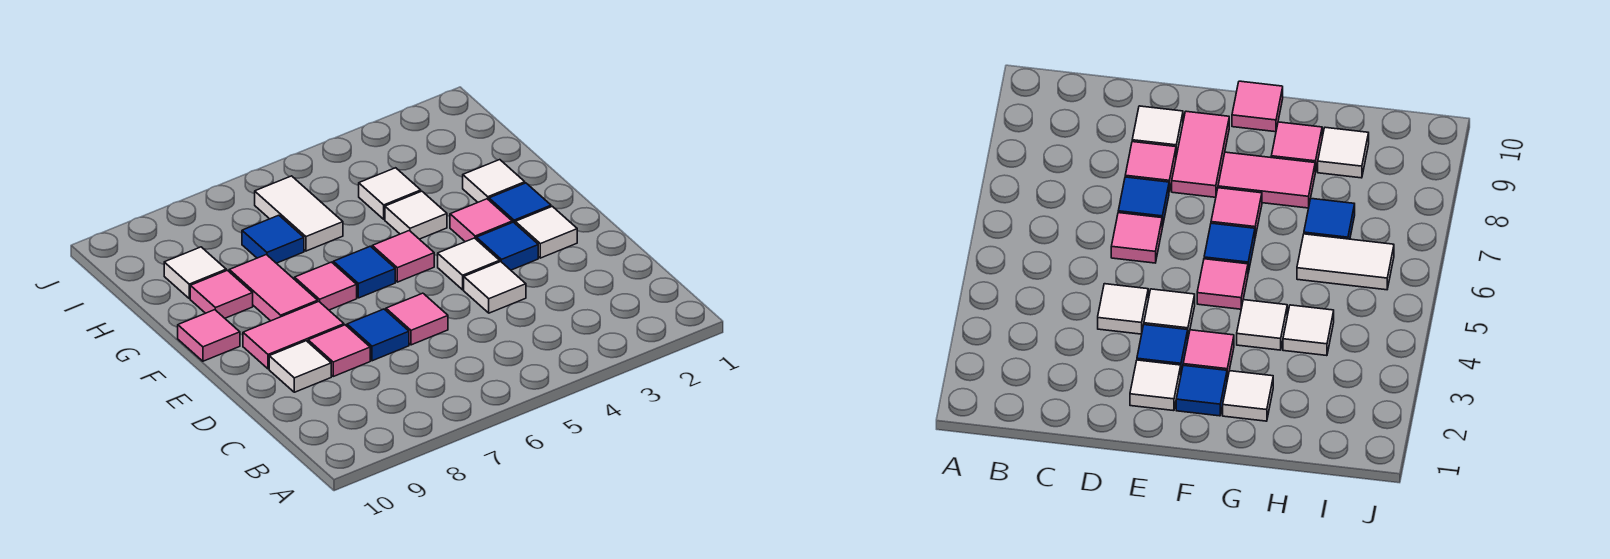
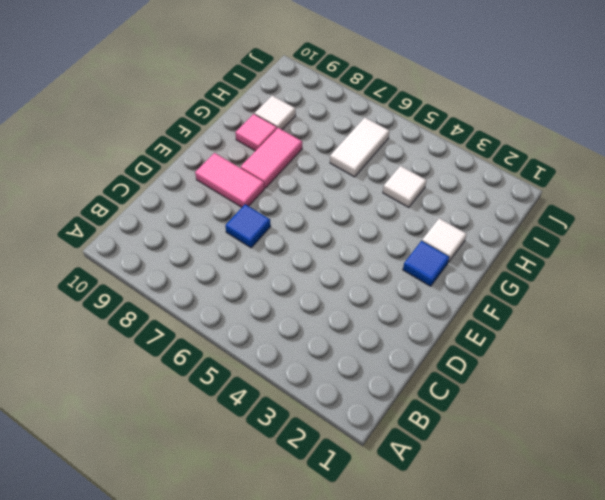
none -> white tile D4 level 1
none -> pink tile D6 level 1
none -> pink tile D8 level 1

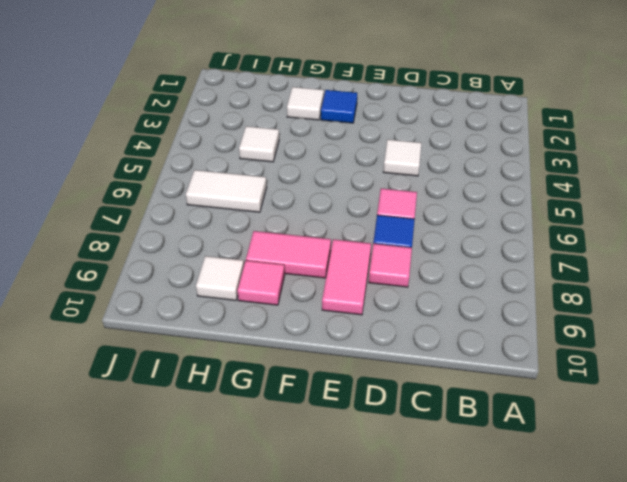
none -> white tile D9 level 1
none -> white tile E2 level 1
none -> blue tile E3 level 1

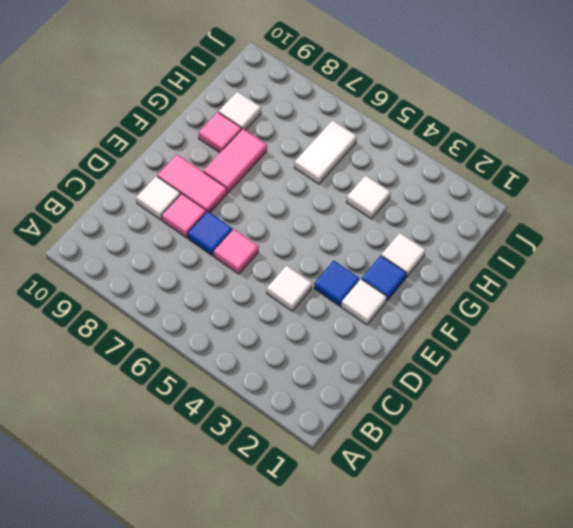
none -> white tile E4 level 1
none -> pink tile F3 level 1
none -> pink tile F5 level 1

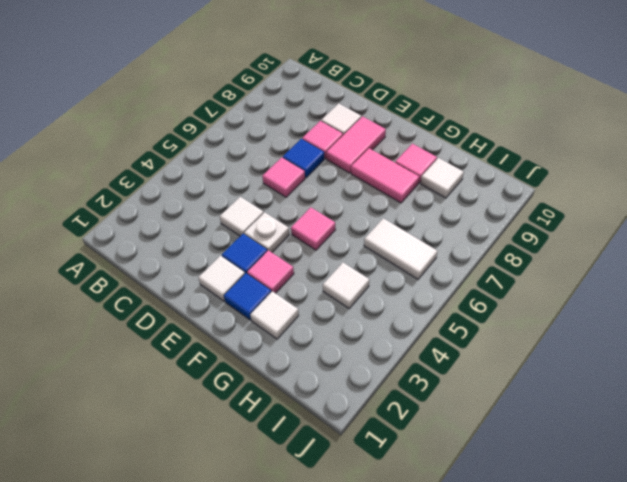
white plate E4 level 1 -> white tile E4 level 1
none -> blue tile F6 level 1
none -> pink tile F7 level 1
none -> pink tile F10 level 1

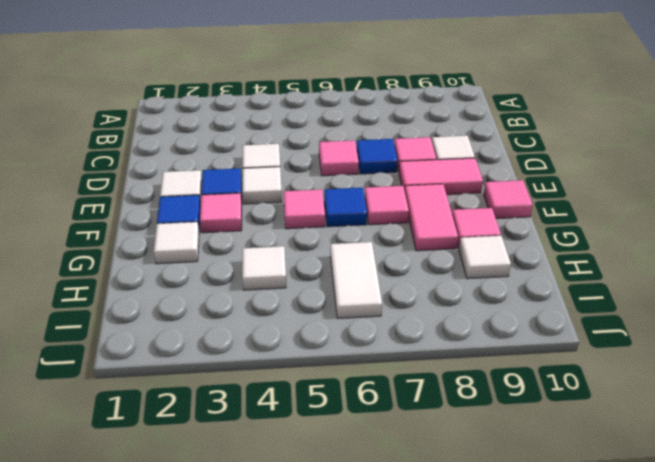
none -> white tile G4 level 1
none -> blue tile H7 level 1

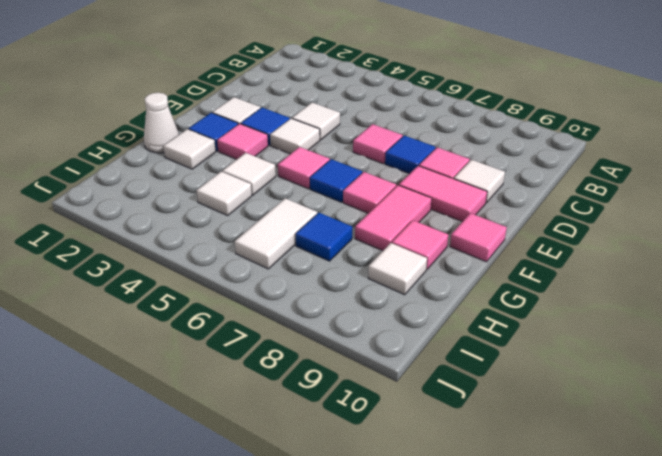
white cone G1 level 1 -> none

